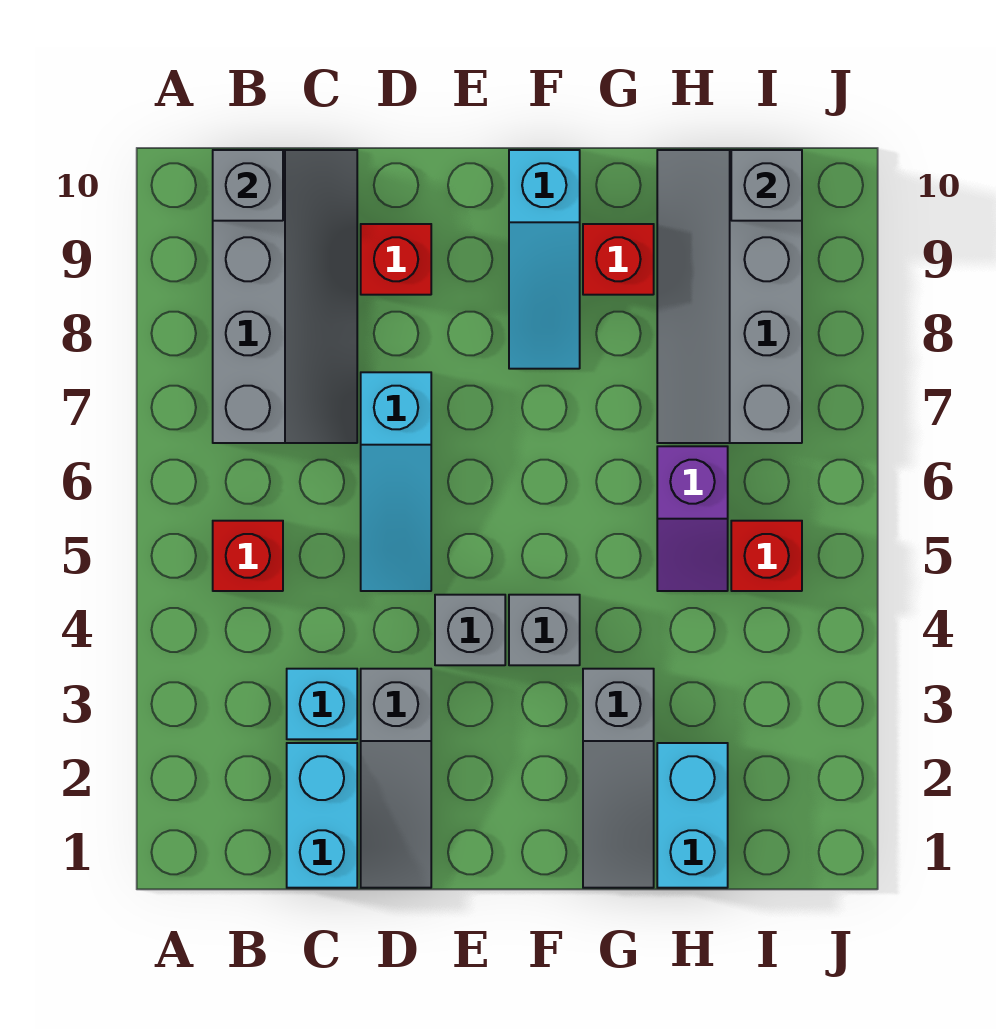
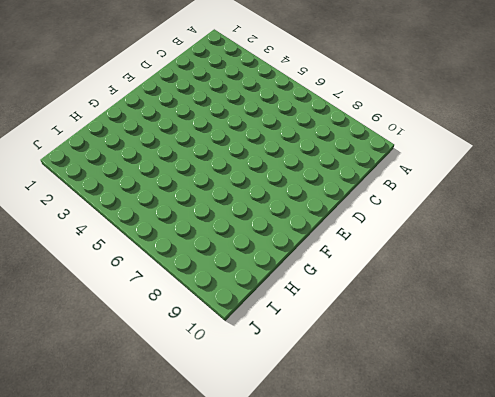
none -> red brick B5 level 1
none -> grey slope B7:C10 level 1 top B
none -> cyan brick C1:C2 level 1

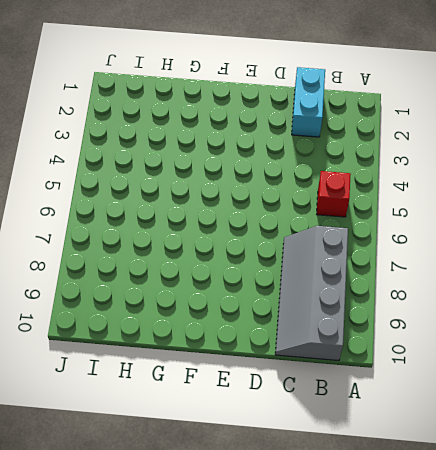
none -> cyan brick C3 level 1
none -> grey slope D1:D3 level 1 top 3
none -> cyan slope D5:D7 level 1 top 7

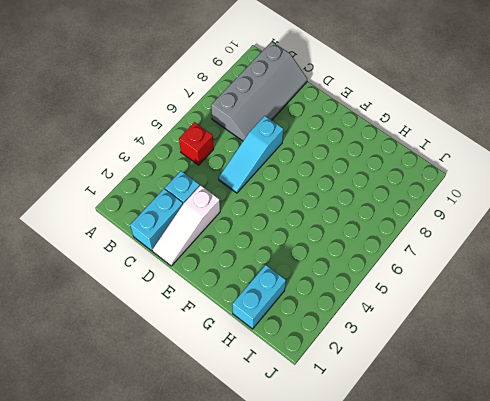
white slope D1:D3 level 1 top 3 -> grey slope D1:D3 level 1 top 3
none -> red brick D9 level 1
none -> grey brick E4 level 1
none -> grey brick F4 level 1

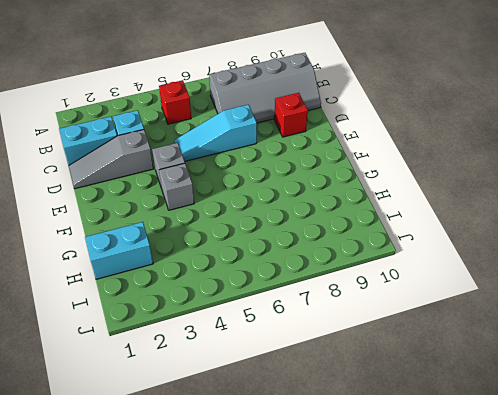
none -> cyan slope F8:F10 level 1 top 10
none -> grey slope G1:G3 level 1 top 3
none -> red brick G9 level 1

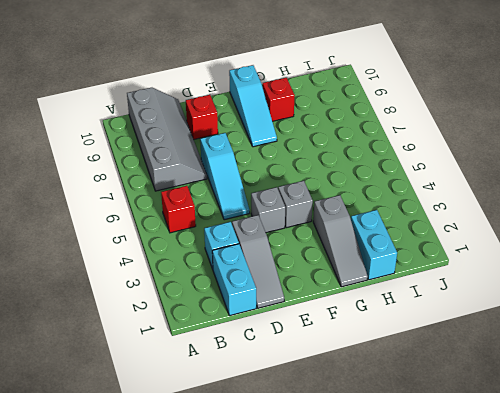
none -> purple slope H5:H6 level 1 top 6
none -> grey slope H7:I10 level 1 top I
none -> red brick I5 level 1

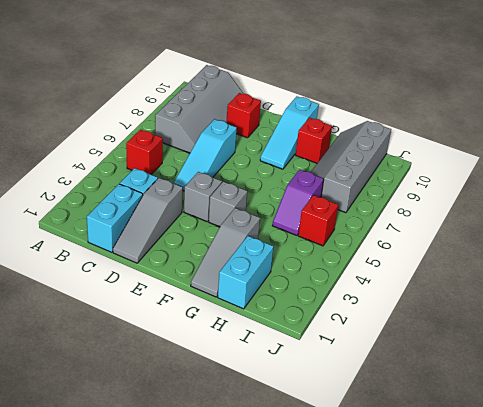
none -> grey brick B10 level 2
none -> grey brick I10 level 2

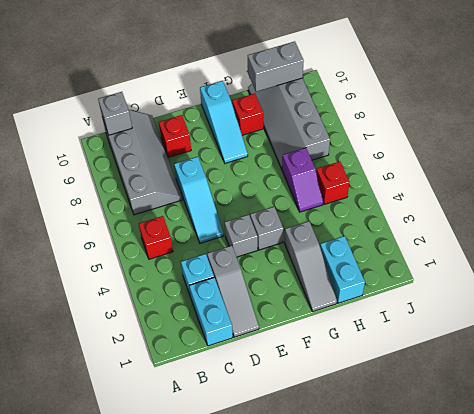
grey brick H10:I10 level 2 -> grey brick I10 level 2

